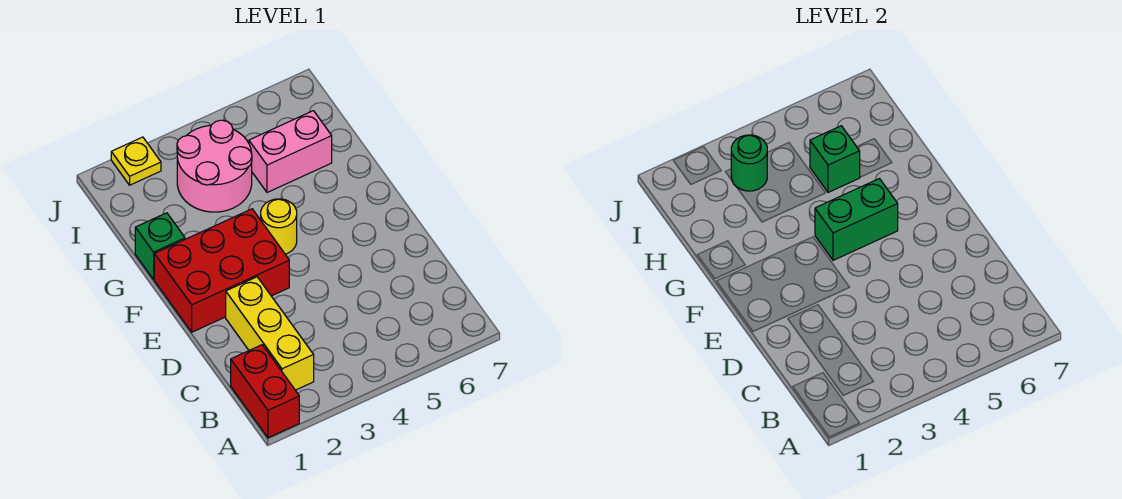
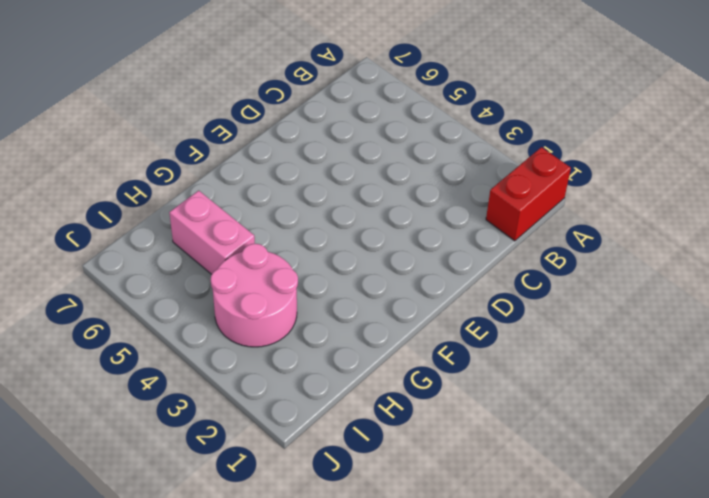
none -> yellow brick B2:D2 level 1
none -> red brick E1:F3 level 1

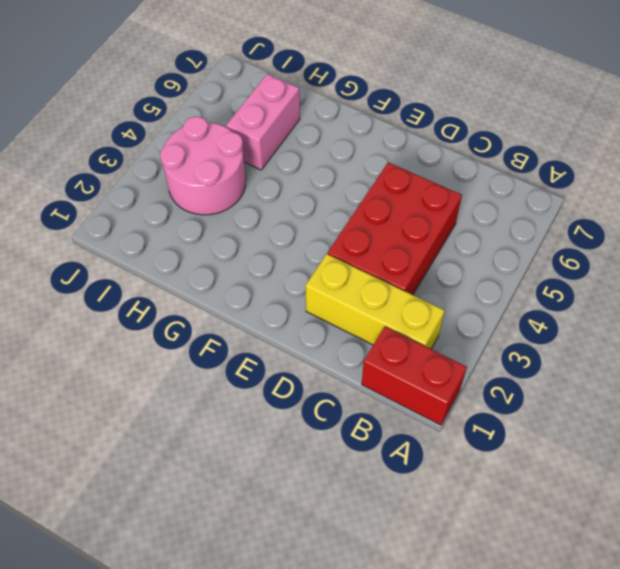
red brick C3:D5 level 1 -> red brick E1:F3 level 1
none -> yellow round brick F4 level 1
none -> green brick G1 level 1

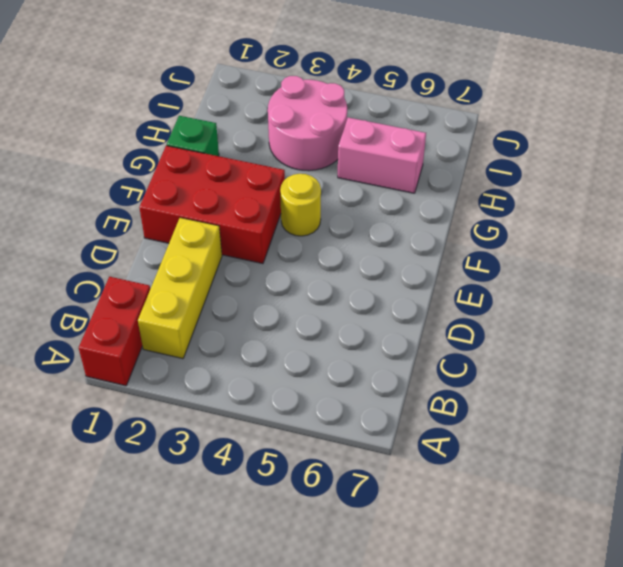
none -> yellow plate J2 level 1
none -> green brick F4:F5 level 2

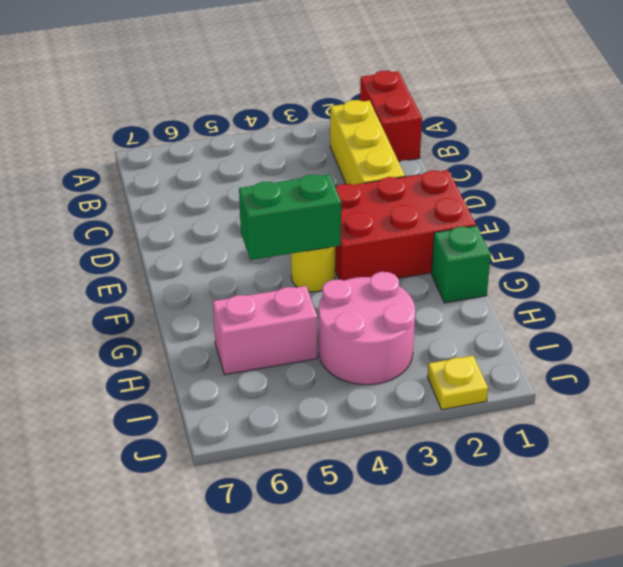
none -> green brick H5 level 2
none -> green round brick I3 level 2

